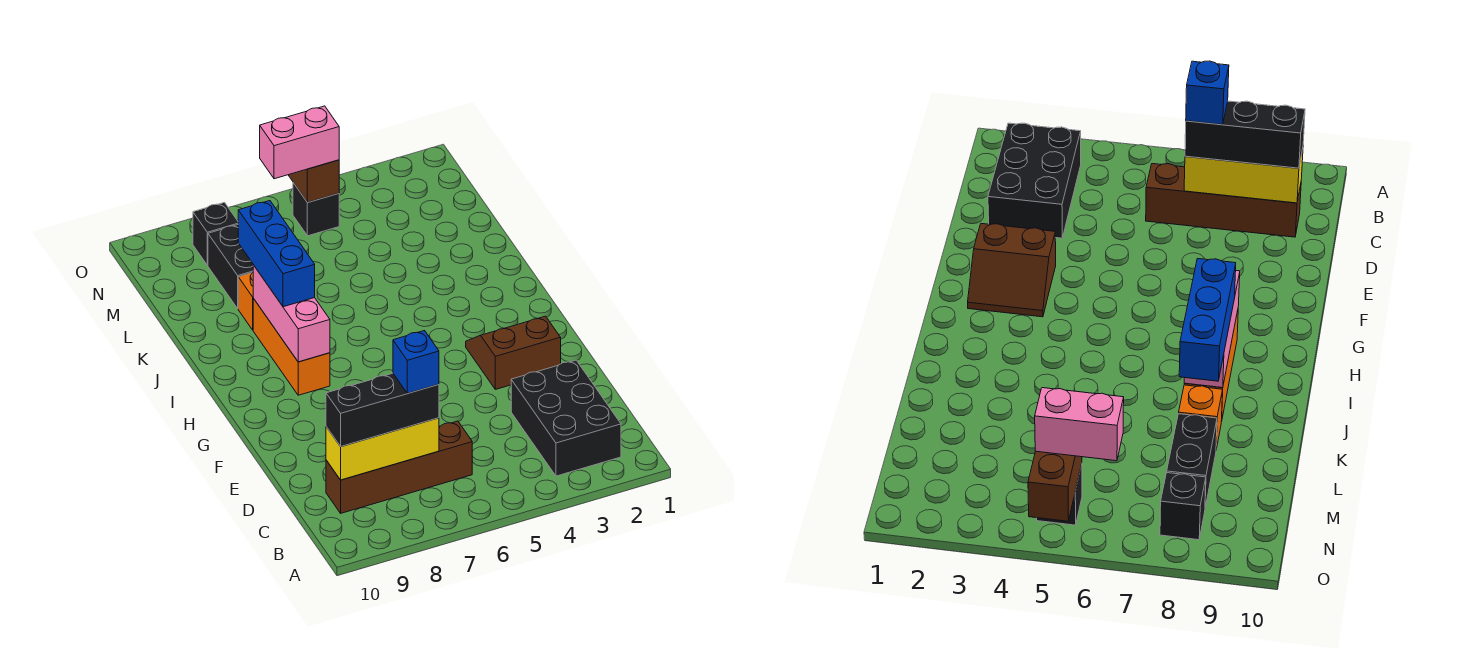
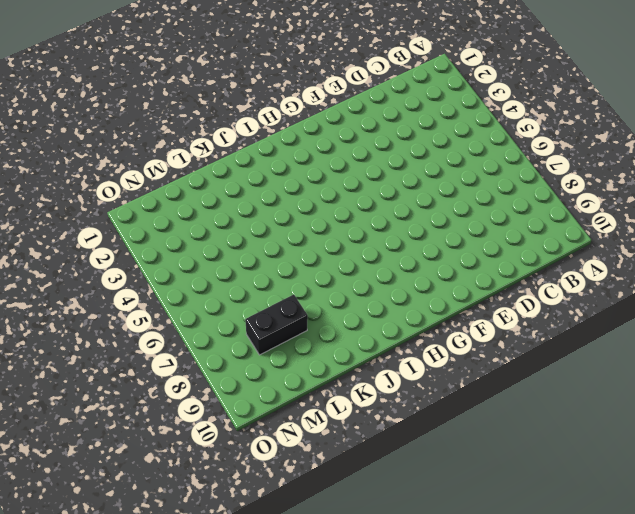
none -> black brick B2:D3 level 1
none -> brown brick C6:C9 level 1
none -> brown slope F2:G3 level 1 top F

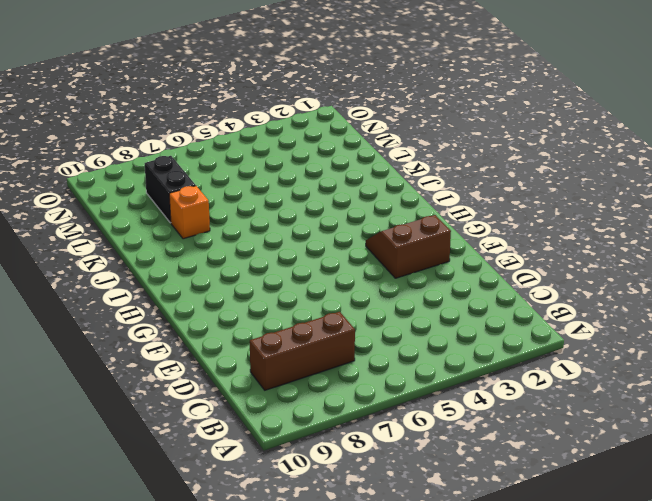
brown brick C7:C9 level 1 -> brown brick C6:C9 level 1
none -> black brick B2:D3 level 1
none -> orange brick H8:J8 level 1
none -> black brick N5 level 1

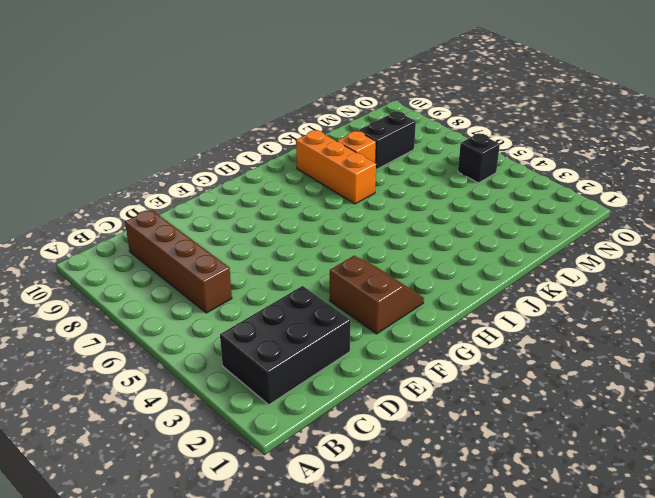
orange brick J7:J9 level 1 -> orange brick H8:J8 level 1
none -> black brick N8 level 1
none -> yellow brick C7:C9 level 2
none -> pink brick H8:J8 level 2

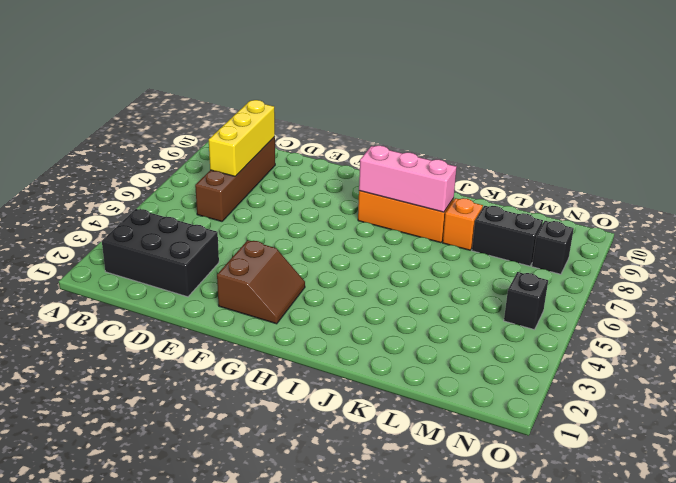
none -> brown brick N5:O5 level 2
none -> black brick C7:C9 level 3
none -> blue brick I8:K8 level 3

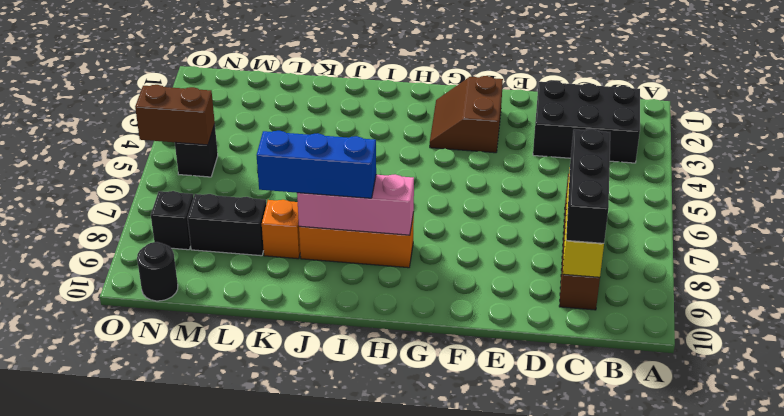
black round brick N10 level 1 -> none
none -> pink brick N5:N6 level 3
none -> blue brick C7 level 4

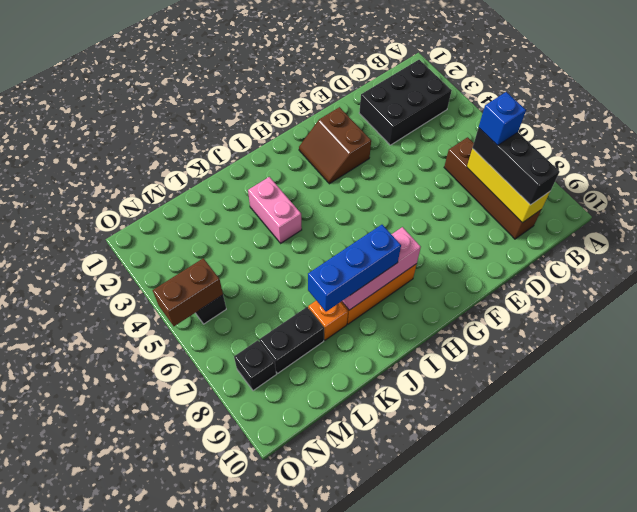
pink brick J3:J4 level 1 -> pink brick N5:N6 level 3

